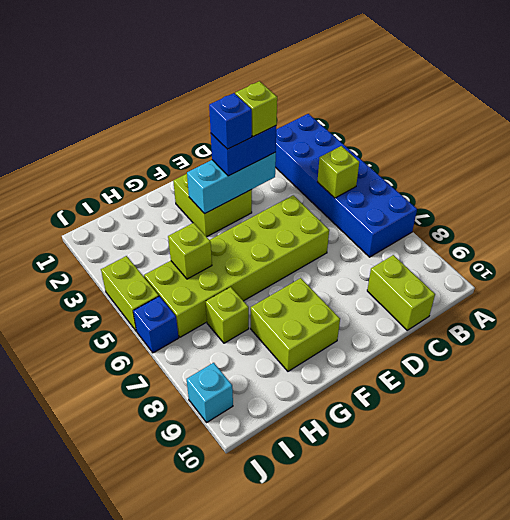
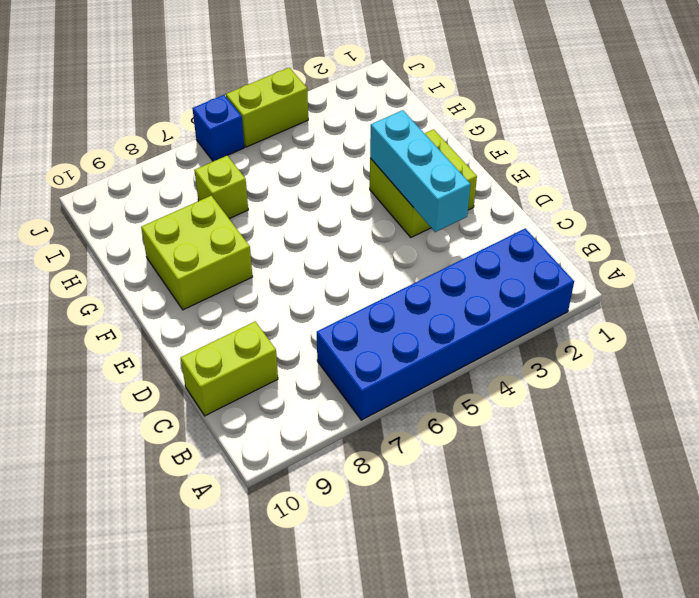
none -> lime brick D5:I6 level 1
none -> cyan brick J9 level 1
none -> lime brick B5 level 2

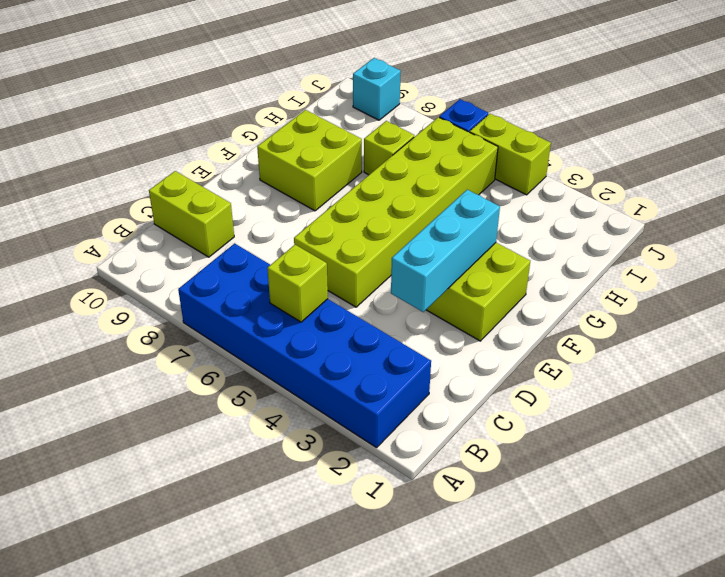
none -> lime brick H5 level 2
none -> blue brick D3:E3 level 3
none -> lime brick D3 level 4

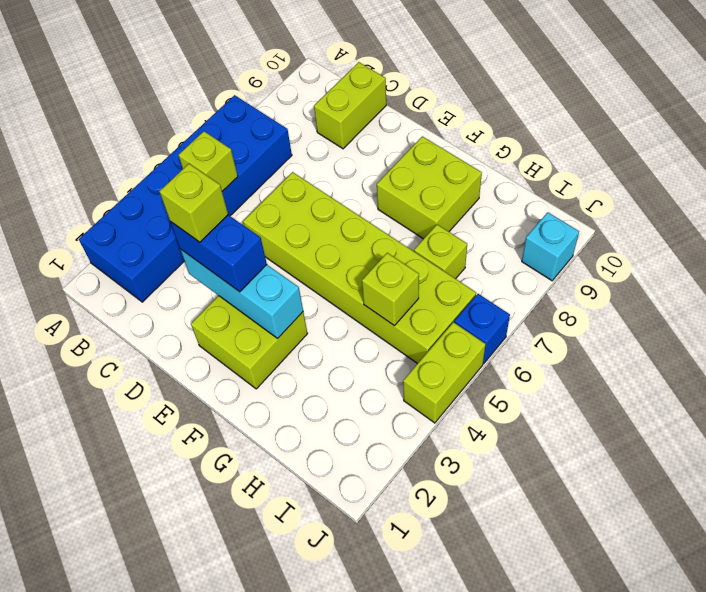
none -> blue brick E3 level 4

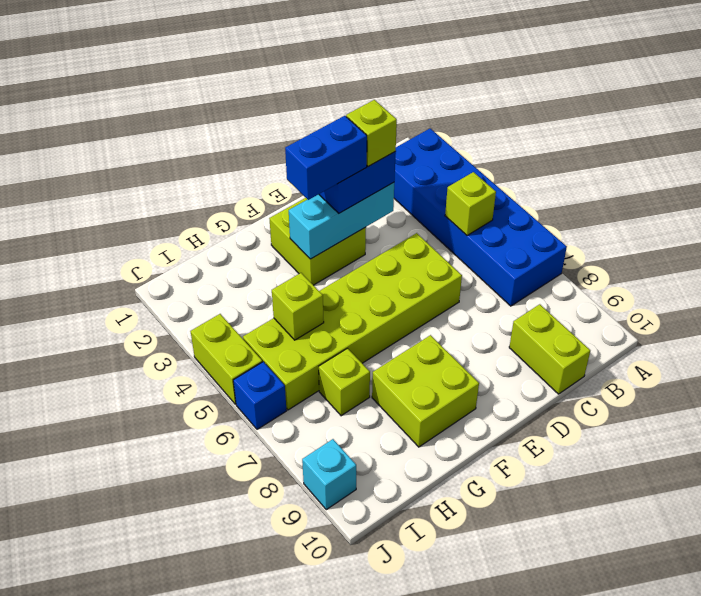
blue brick E3:F3 level 4 -> blue brick E3 level 4

